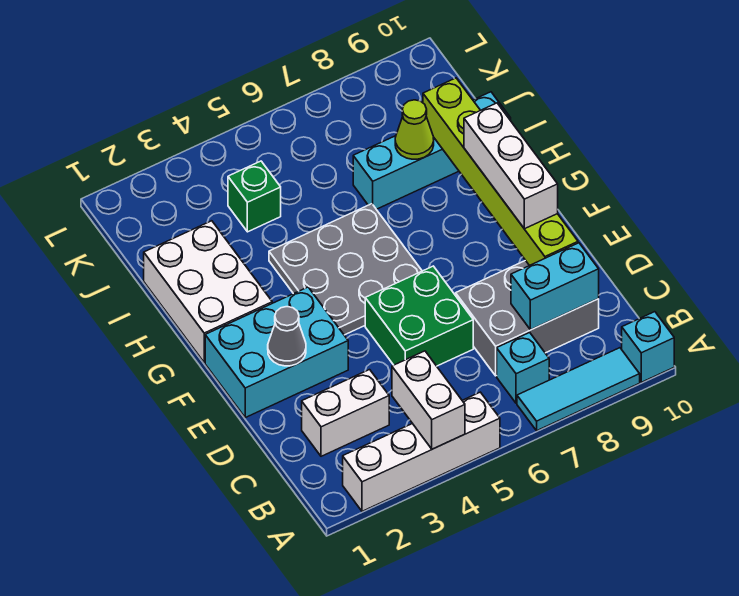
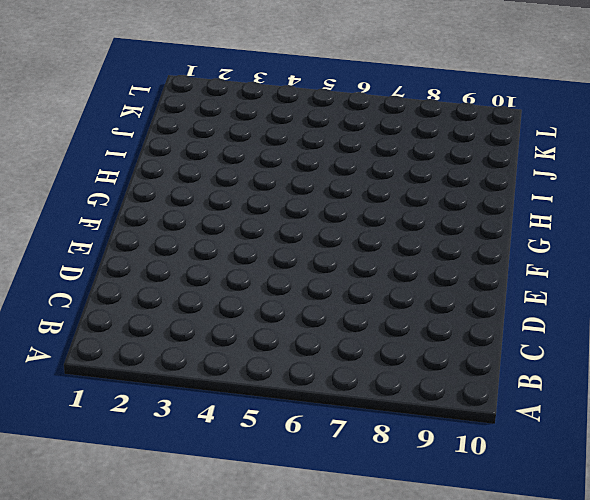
none -> white brick A2:A5 level 1
none -> cyan tile A7:A9 level 1
none -> cyan brick A10 level 1

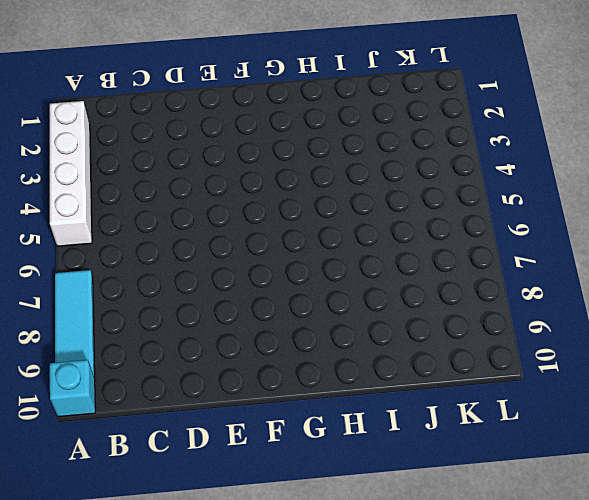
none -> cyan brick B7 level 1
none -> white brick C2:C3 level 1
none -> grey brick C7:D9 level 1

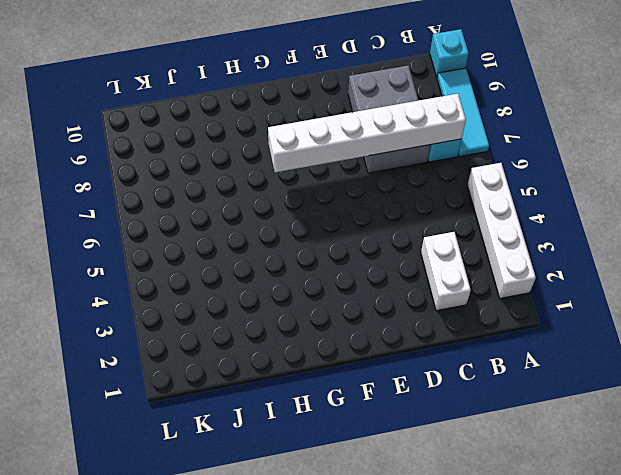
white brick B7:G7 level 2 -> none
none -> green brick D5:E6 level 1
none -> cyan brick E1:F3 level 1
none -> grey plate F4:H6 level 1

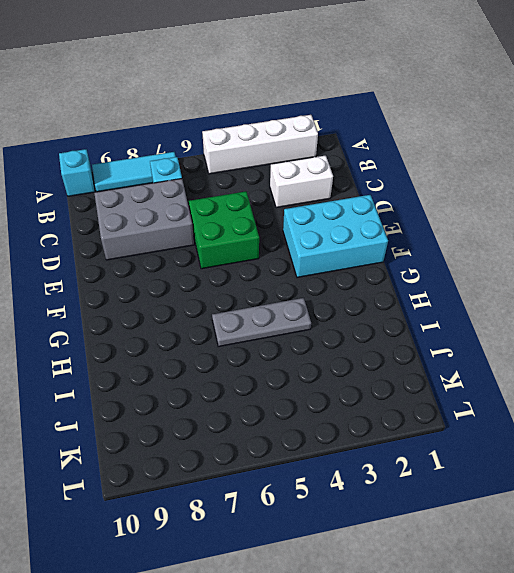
grey plate H4:H6 level 1 -> grey plate F4:H6 level 1
none -> white brick G1:I2 level 1
none -> cyan brick I7:I10 level 1
none -> green brick J4 level 1

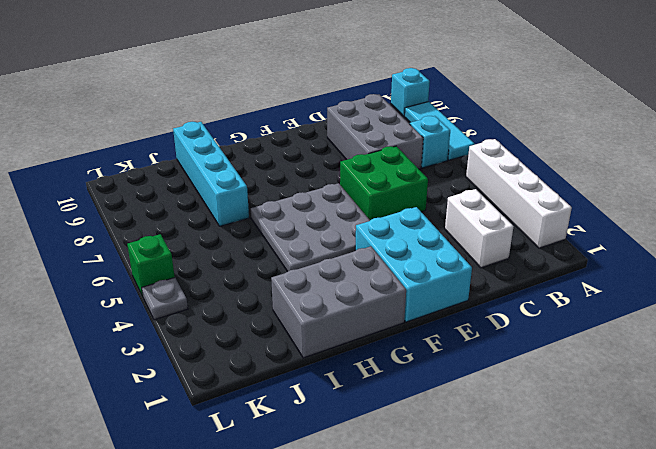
grey brick G1:I2 level 1 -> white brick G1:I2 level 1
grey plate L4 level 1 -> none
green brick L5 level 1 -> green brick J4 level 1
none -> white brick A4:B4 level 2
none -> cyan brick C8:C9 level 2
none -> lime brick D9:I9 level 2

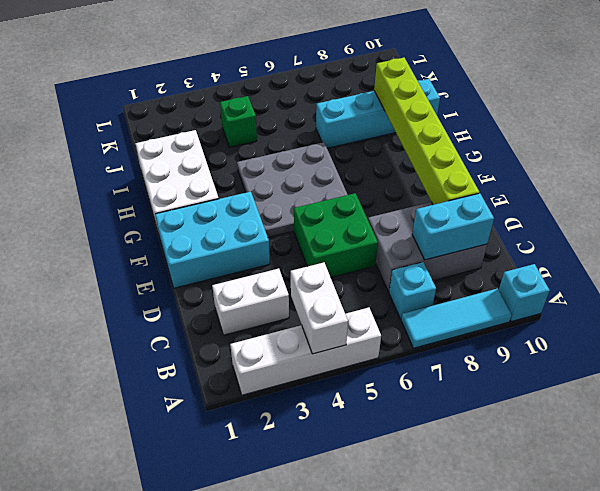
none -> grey cone E2 level 2
none -> lime cone I8 level 2
none -> white brick E9:G9 level 3

